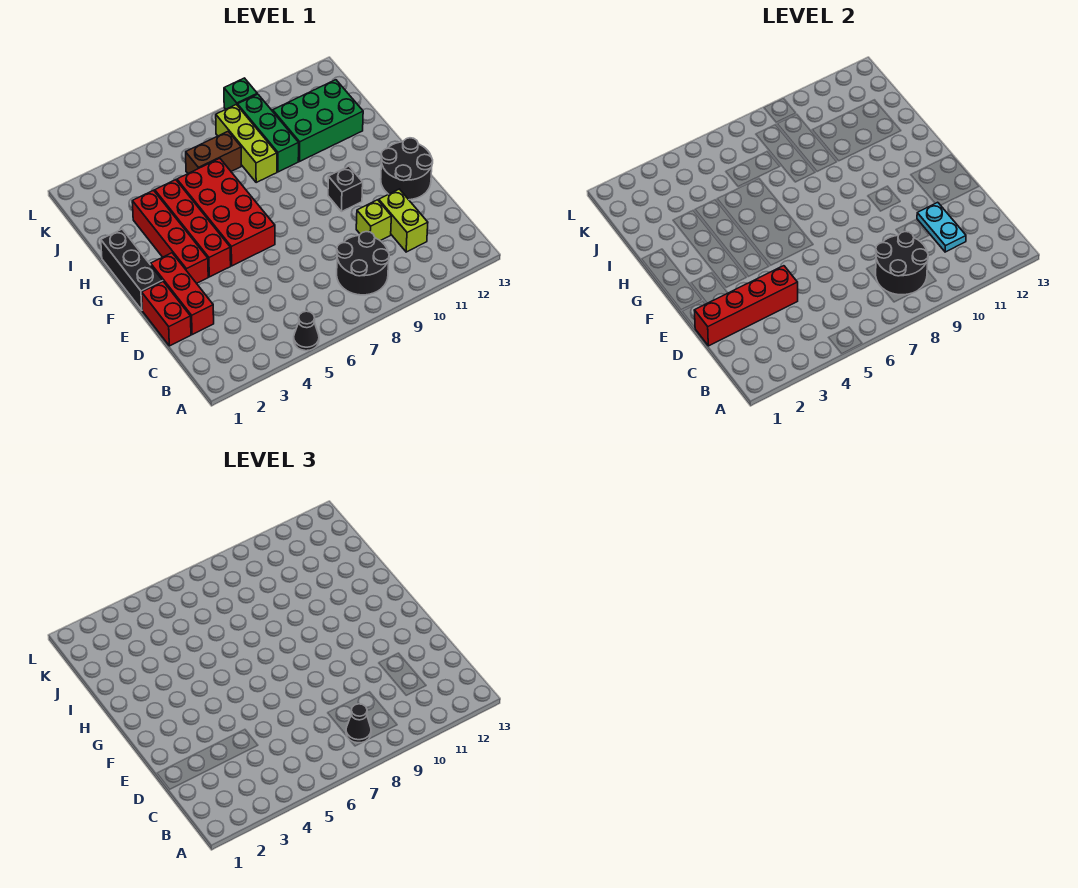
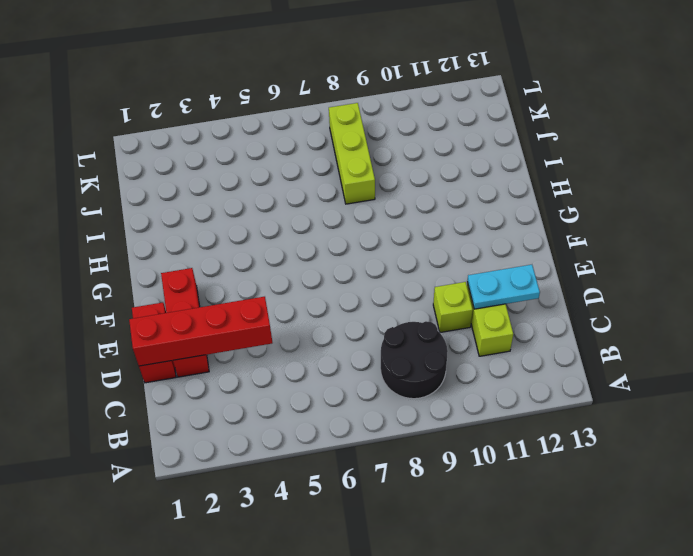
cyan plate D11:D12 level 2 -> cyan plate C11:D11 level 2
none -> black cone A5 level 1
none -> black round brick E12:F13 level 1
none -> black brick F1:H1 level 1

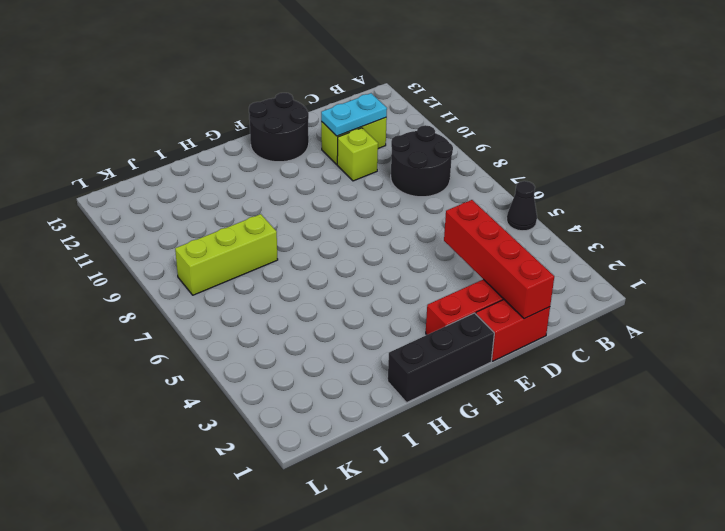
none -> red brick F3:I3 level 1
none -> red brick F4:I4 level 1
none -> red brick F5:I6 level 1

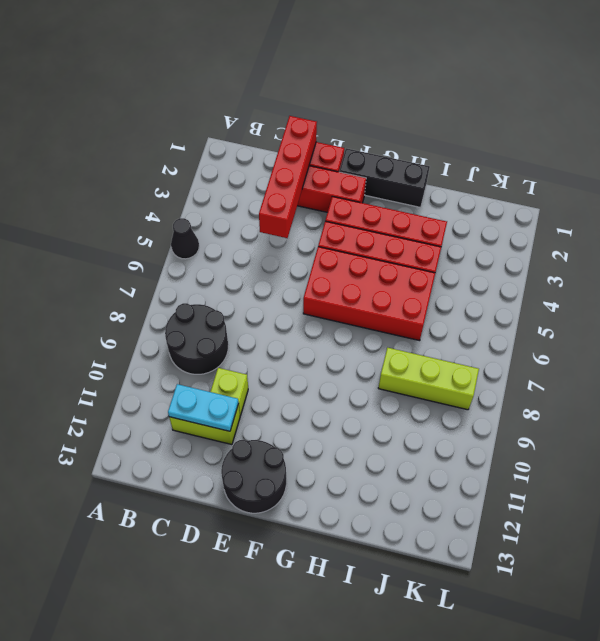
none -> black brick F10 level 1
none -> green brick I9:K9 level 1
none -> green brick I10:J12 level 1

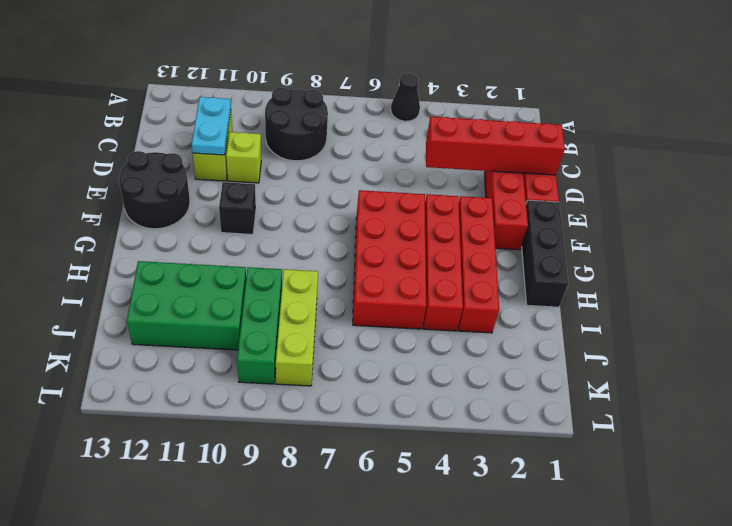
none -> brown brick J6:J7 level 1
none -> green brick L9 level 1
none -> black round brick B8:C9 level 2

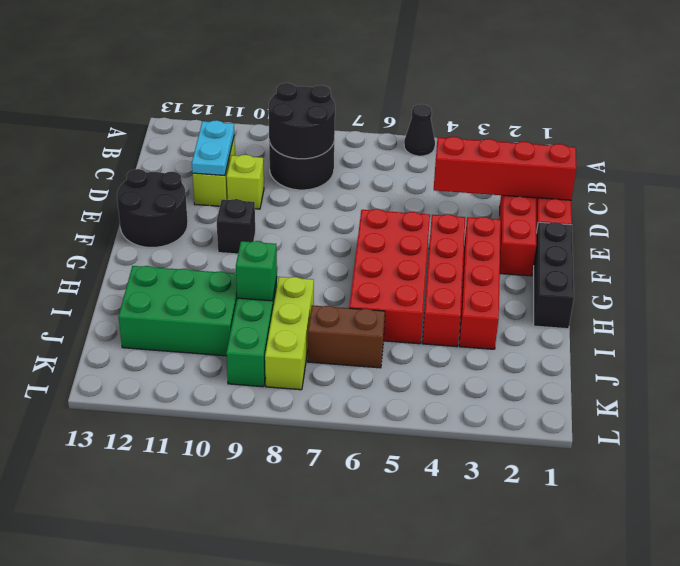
green brick I9 level 2 -> green brick L9 level 1
none -> black cone B8 level 3

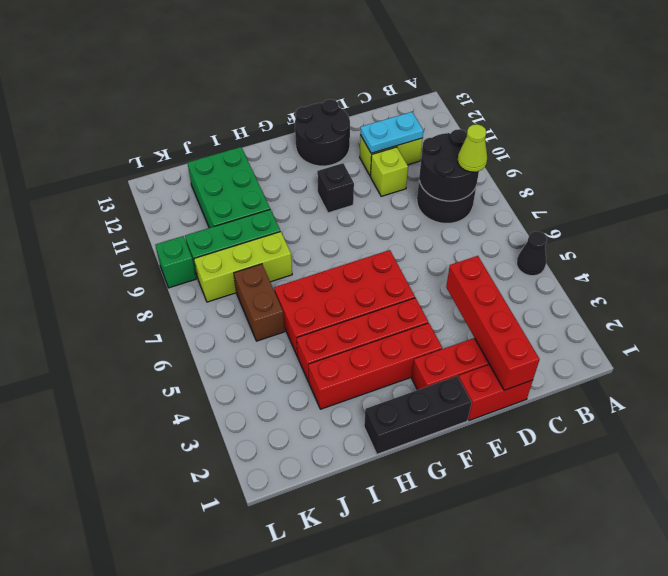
lime cone B8 level 3 -> black cone B8 level 3

